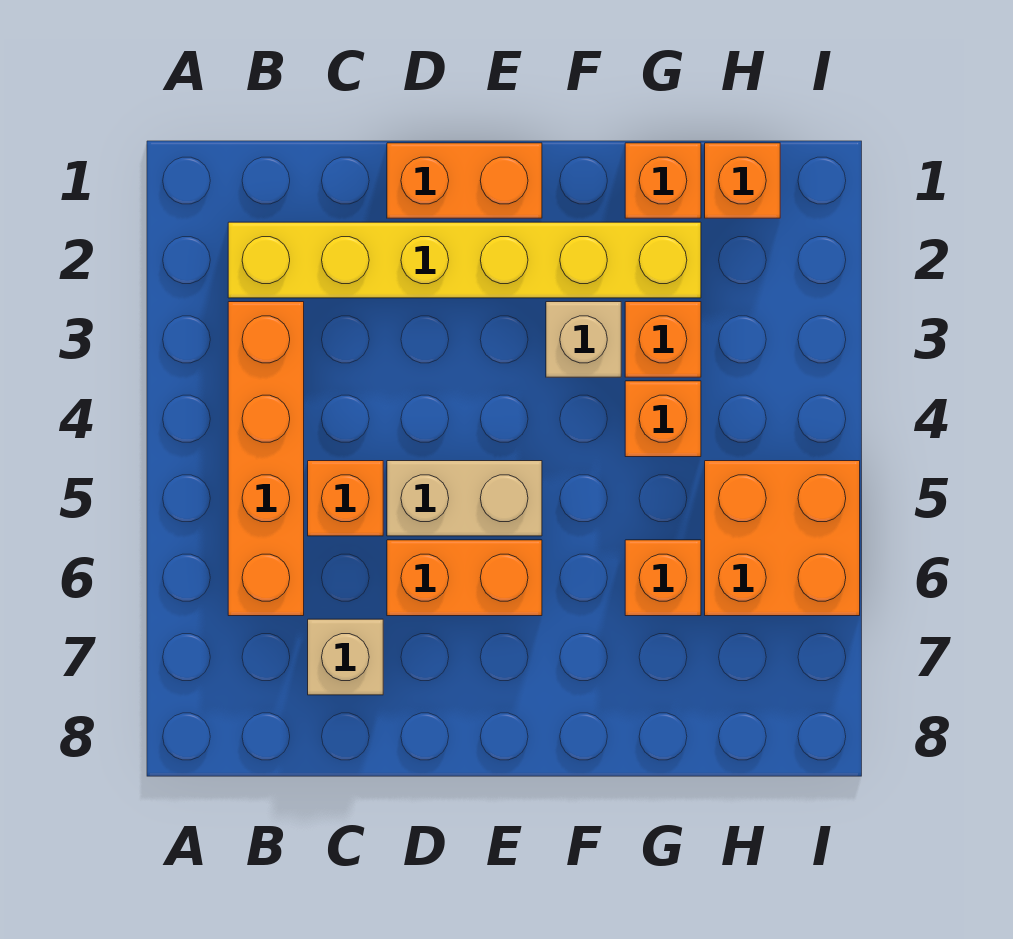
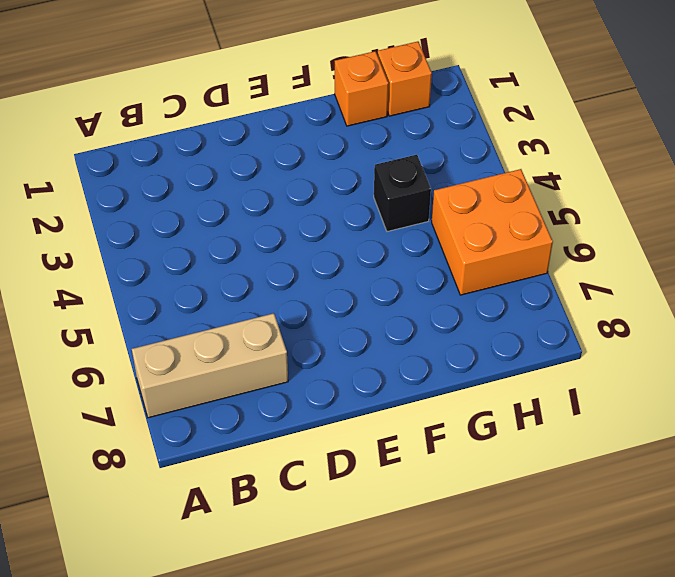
tan brick A7:C7 level 1 -> tan brick C7 level 1
black brick G4 level 1 -> orange brick G4 level 1
none -> yellow brick B2:G2 level 1
none -> orange brick B3:B6 level 1
none -> orange brick C5 level 1

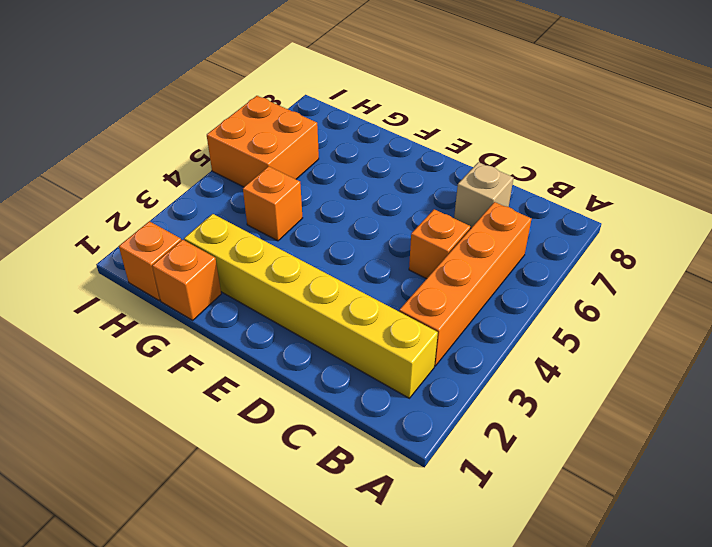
none -> orange brick D1:E1 level 1
none -> tan brick D5:E5 level 1
none -> orange brick D6:E6 level 1

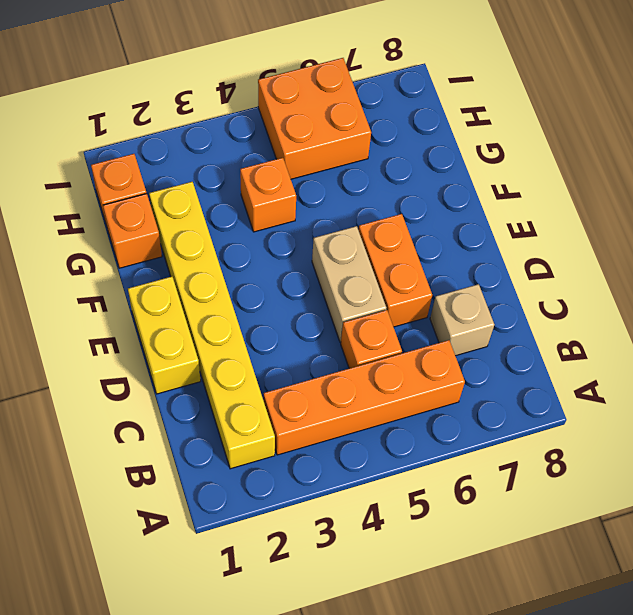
yellow brick D1:E1 level 1 -> orange brick D1:E1 level 1
none -> tan brick F3 level 1
none -> orange brick G3 level 1
none -> orange brick G6 level 1

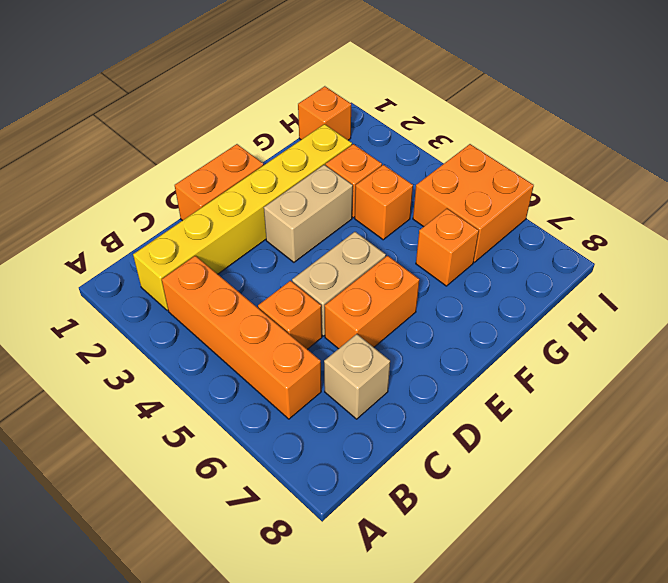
tan brick E3:F3 level 1 -> tan brick F3 level 1
none -> orange brick G1 level 1

